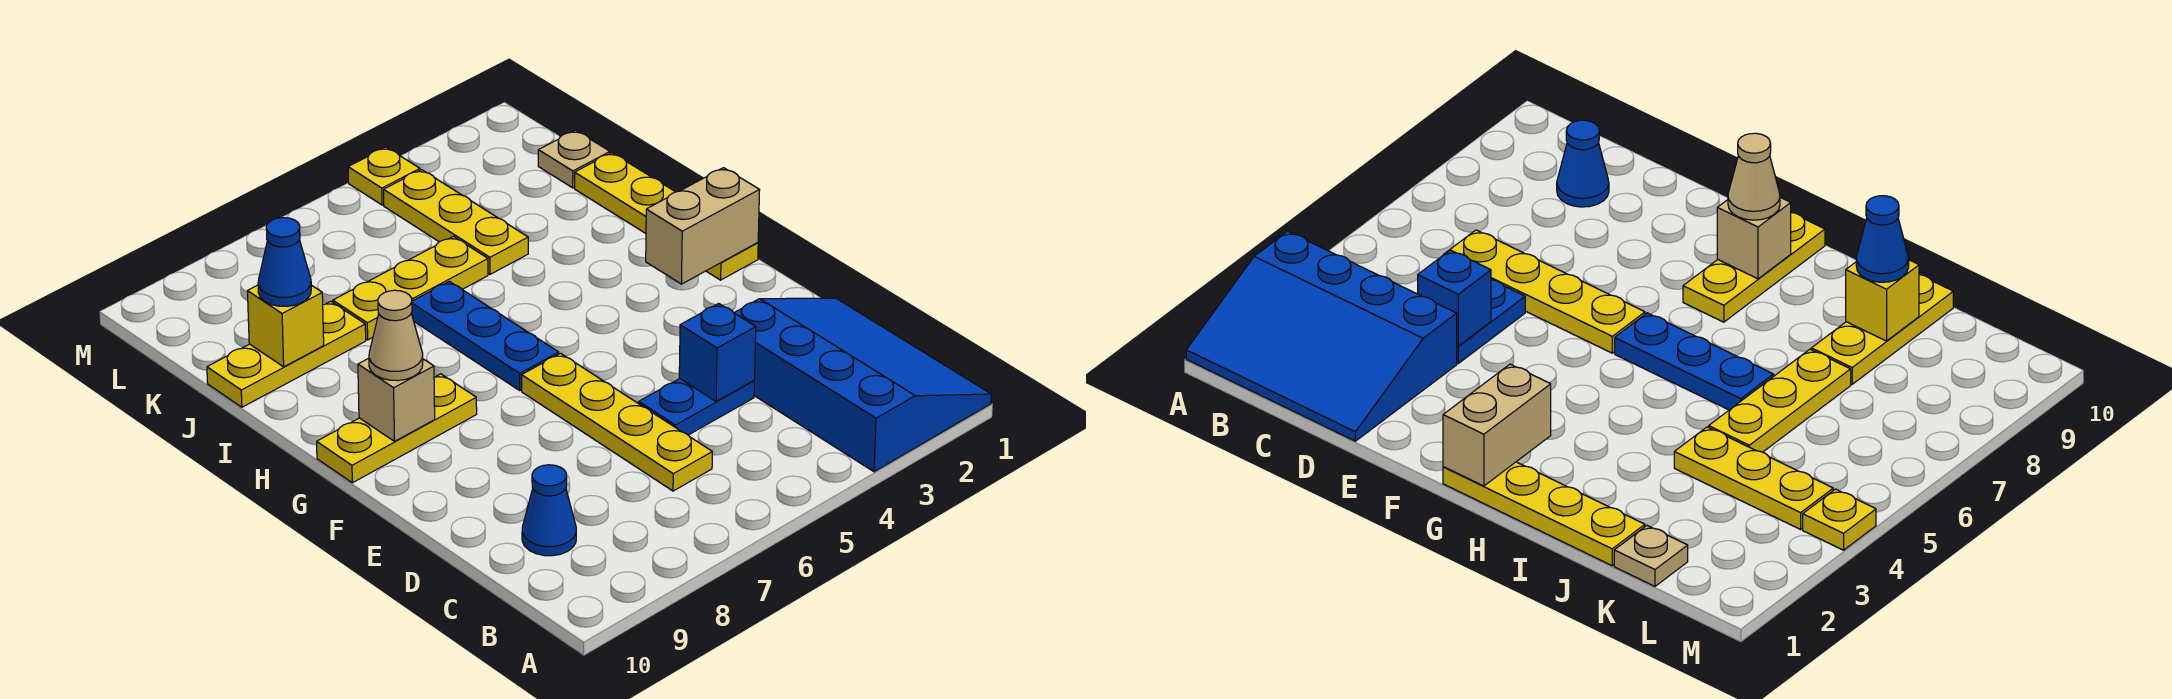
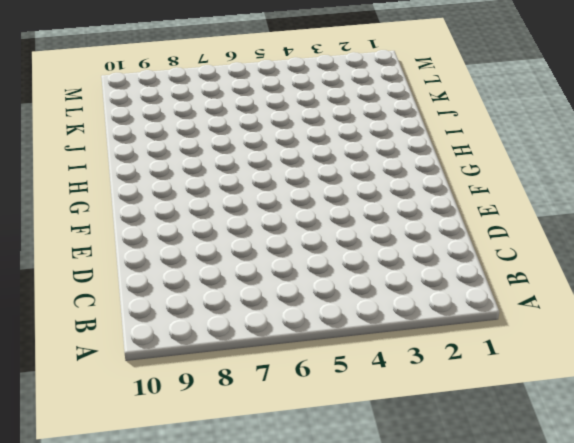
none -> blue slope A1:D3 level 1 top 3
none -> yellow plate C6:F6 level 1
none -> blue cone C9 level 1

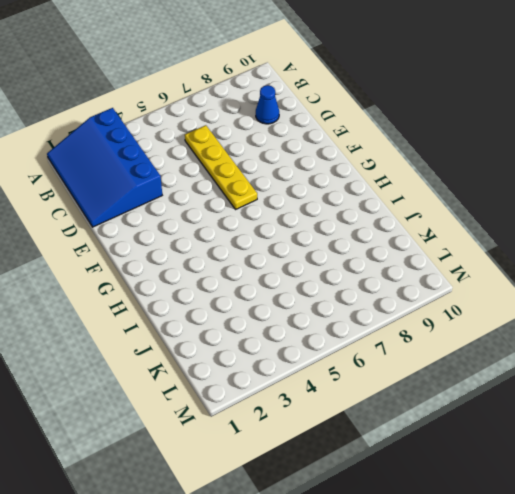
none -> blue plate D4:D5 level 1
none -> yellow plate G1:J1 level 1
none -> blue plate G6:I6 level 1

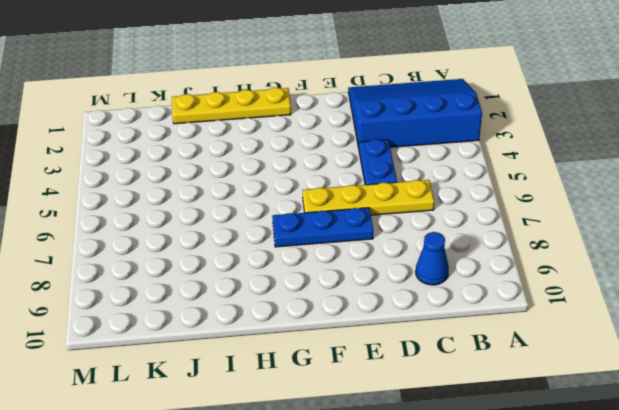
blue plate E7:G7 level 1 -> blue plate G6:I6 level 1
none -> yellow plate G8:G10 level 1
none -> yellow plate J4:L4 level 1
none -> yellow plate J5:J7 level 1

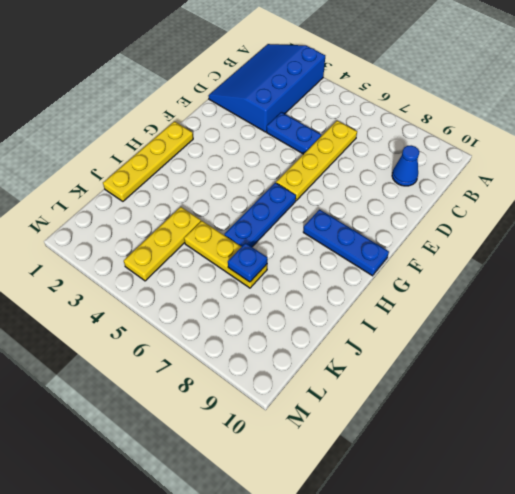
blue plate G8:G10 level 1 -> yellow plate G8:G10 level 1
blue plate J7 level 2 -> none
none -> yellow plate J8:J10 level 1
none -> tan plate K1 level 1
none -> yellow plate M4 level 1

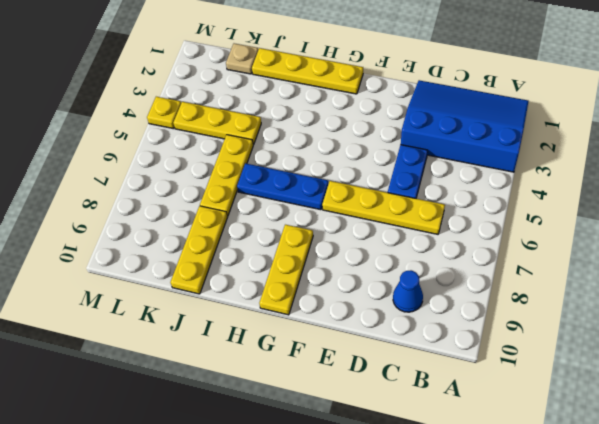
none -> blue brick D4 level 2
none -> tan brick G1:G2 level 2
none -> tan brick G9 level 2

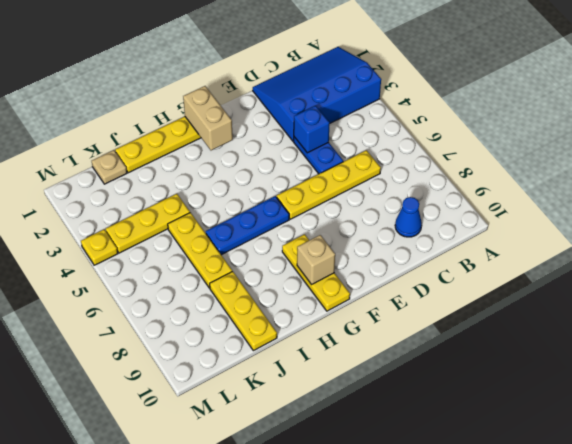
none -> yellow brick J9 level 2
none -> tan cone G9 level 3
none -> blue cone J9 level 3

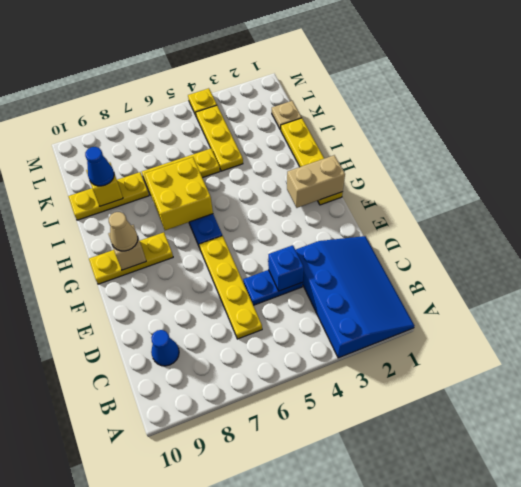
yellow brick H6:I7 level 2 -> none

